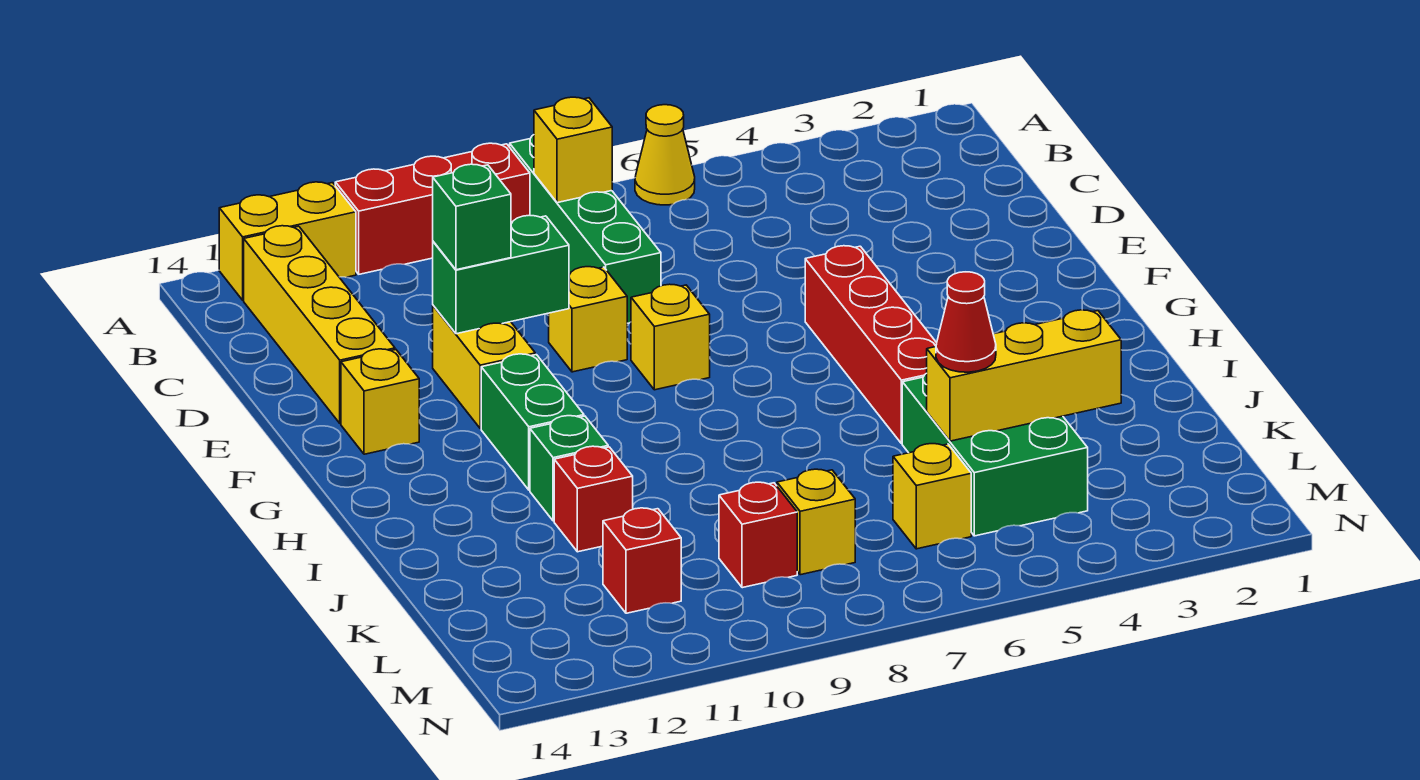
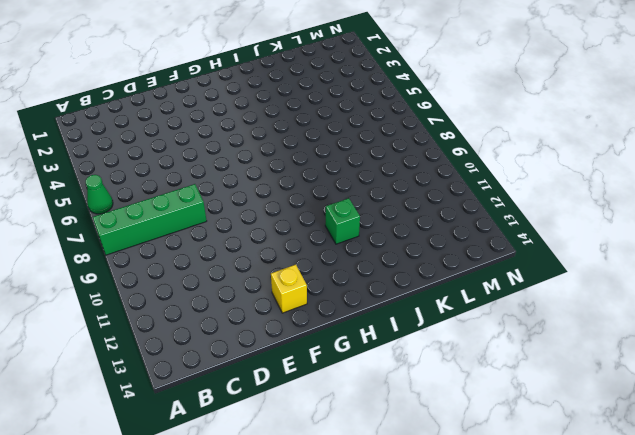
green cone A6 level 1 -> yellow cone A6 level 1
none -> red brick A9:A11 level 1
none -> yellow brick A12:A13 level 1
none -> yellow brick B13:E13 level 1

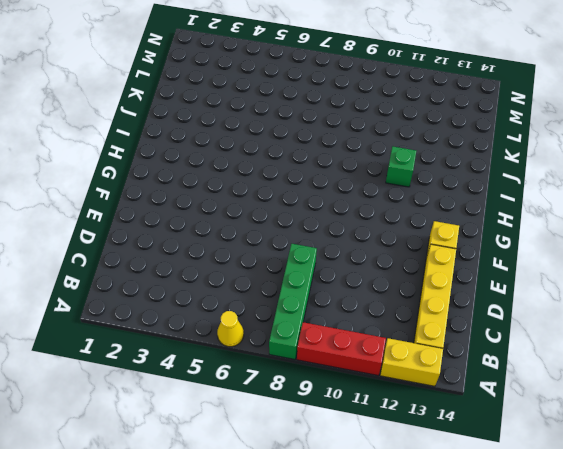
none -> yellow brick E9 level 1
none -> yellow brick E11:F11 level 1
none -> red brick F5:I5 level 1

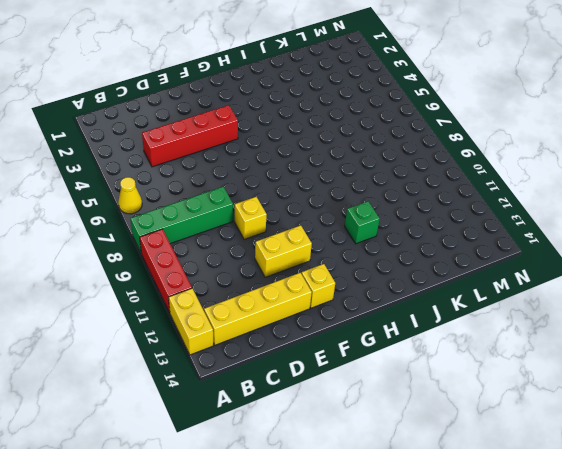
red brick C4:F4 level 1 -> red brick F5:I5 level 1
none -> yellow brick F8 level 1
none -> green brick G11:H11 level 1
none -> green brick J4:L5 level 1

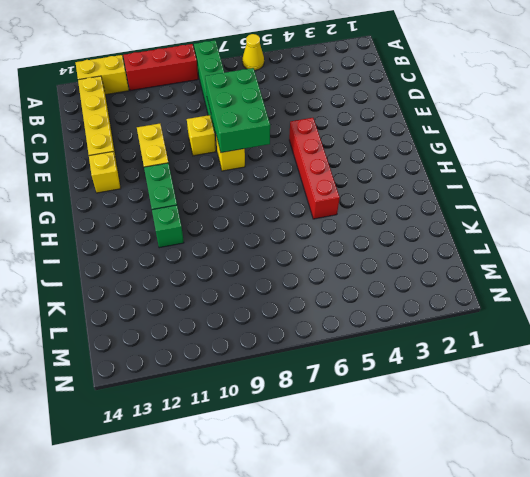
green brick D7:F8 level 2 -> green brick J4:L5 level 1
none -> red brick J11 level 1
none -> yellow brick L6 level 1
none -> yellow brick L8 level 1

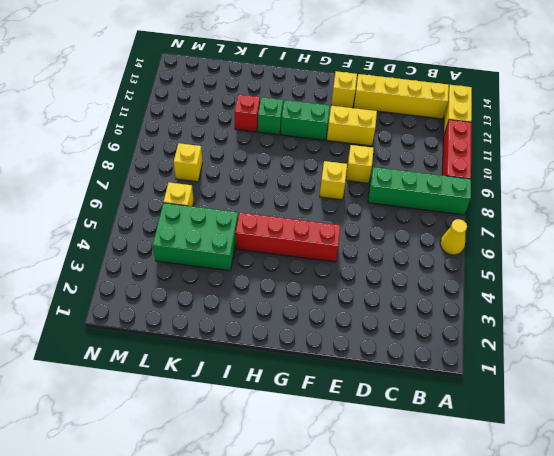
none -> red brick L9 level 1
none -> red brick L11 level 1
none -> yellow brick B8 level 2

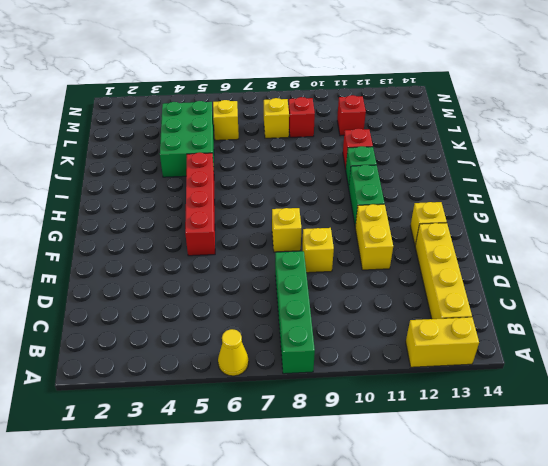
none -> red brick A9:A11 level 1
none -> yellow brick B8 level 2
none -> green brick E10:E11 level 2

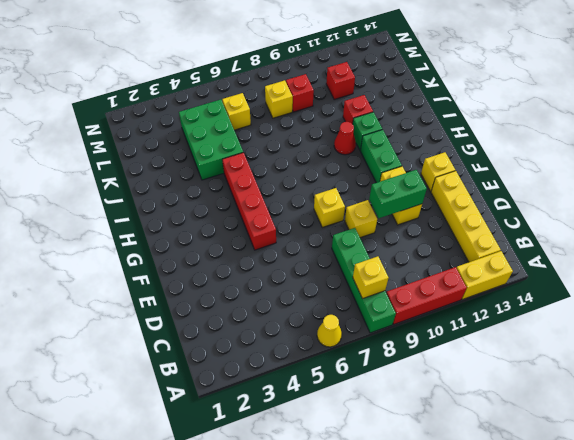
red cone I10 level 1 -> red cone K5 level 3
none -> yellow brick K3:K5 level 2
none -> green brick E11 level 3

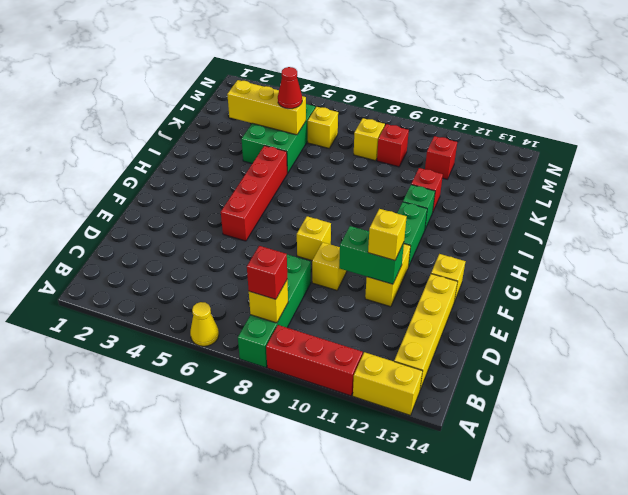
red brick B8 level 3 -> none
yellow brick E11 level 3 -> green brick E11 level 3

